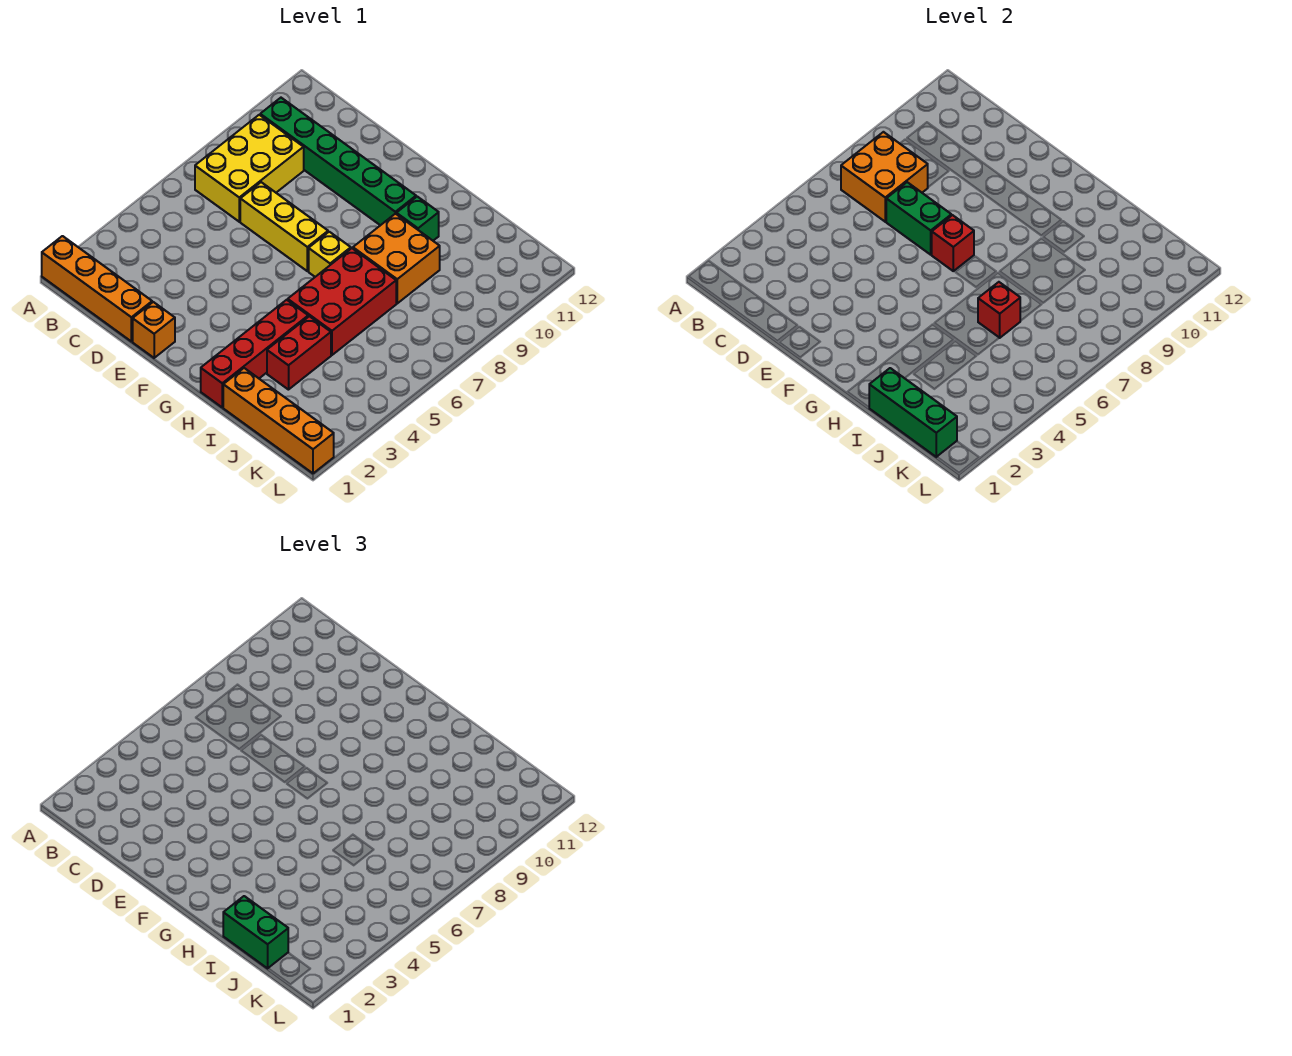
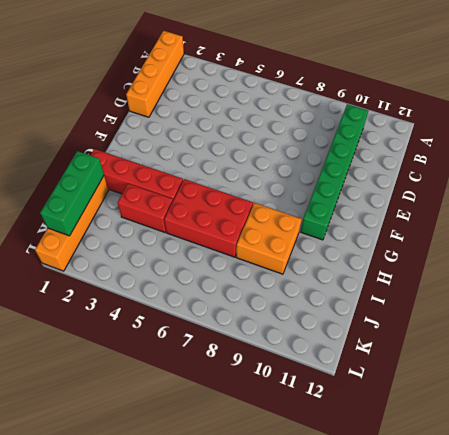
none -> yellow brick B7:C9 level 1
none -> yellow brick D7:F7 level 1
none -> orange brick E1 level 1

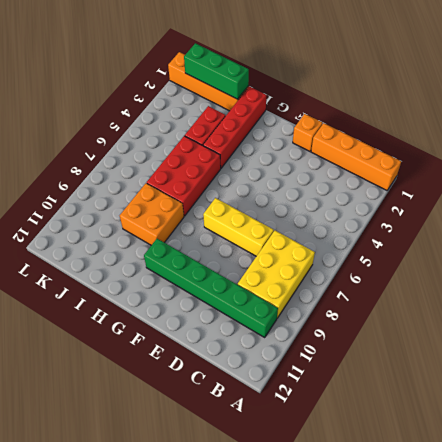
none -> yellow brick G7 level 1
none -> green brick H10 level 1
none -> orange brick B7:C8 level 2

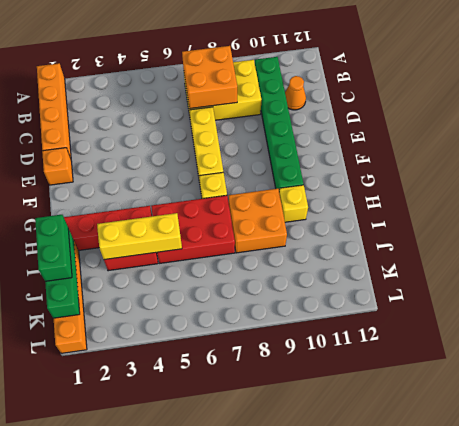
orange cone C11 level 1 -> none
yellow brick H10 level 1 -> green brick H10 level 1
yellow brick I3:I5 level 2 -> none
none -> green brick D7:E7 level 2
none -> red brick F7 level 2
none -> red brick I6 level 2

